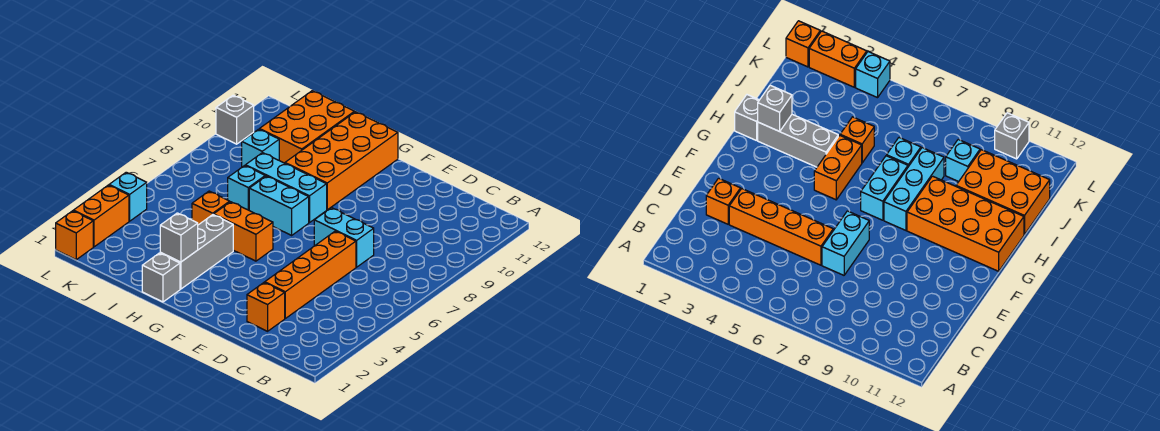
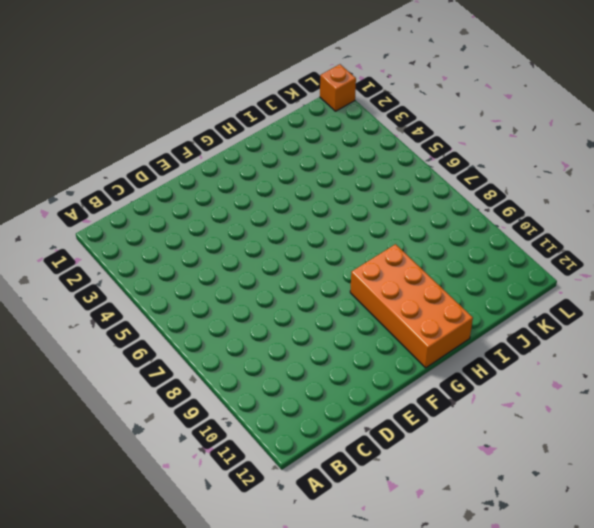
none -> orange brick D2 level 1
none -> orange brick D3:D6 level 1
none -> cyan brick D7:E7 level 1

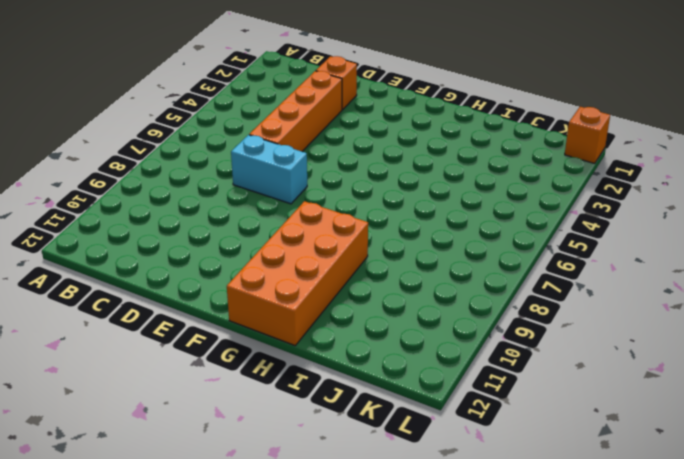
none -> orange brick G5:H5 level 1
none -> cyan brick G7:H7 level 1
none -> cyan brick G8:I8 level 1

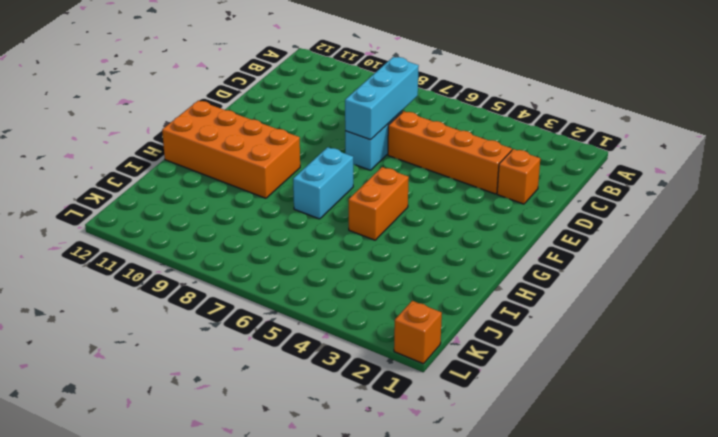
cyan brick C7:E7 level 2 -> cyan brick G8:I8 level 1
none -> grey brick H1 level 1
none -> grey brick H2:H4 level 1
none -> orange brick I5 level 1

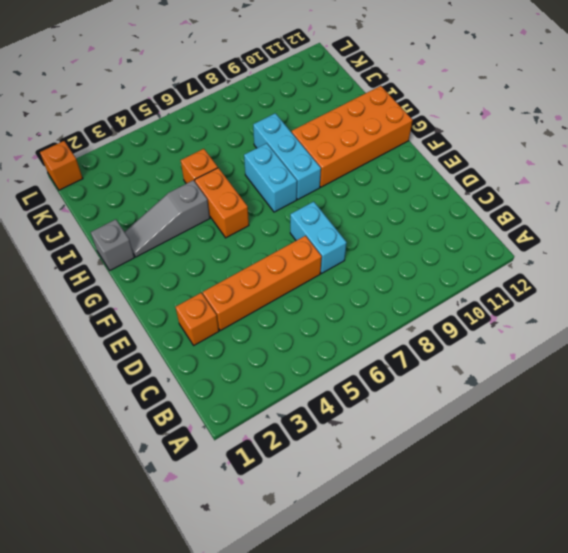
grey slope H2:H4 level 1 top 4 -> grey brick H2:H4 level 1
none -> cyan brick I7 level 1
none -> orange brick I10:J12 level 1
none -> cyan brick J9 level 1

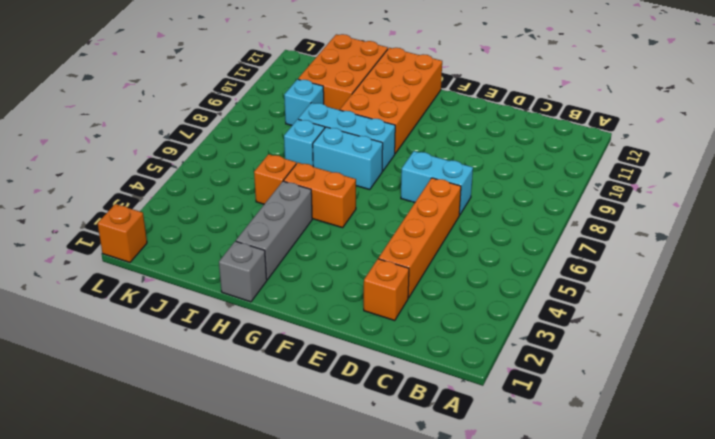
none -> orange brick L2:L3 level 1
none -> cyan brick L4 level 1
none -> grey brick L10 level 1

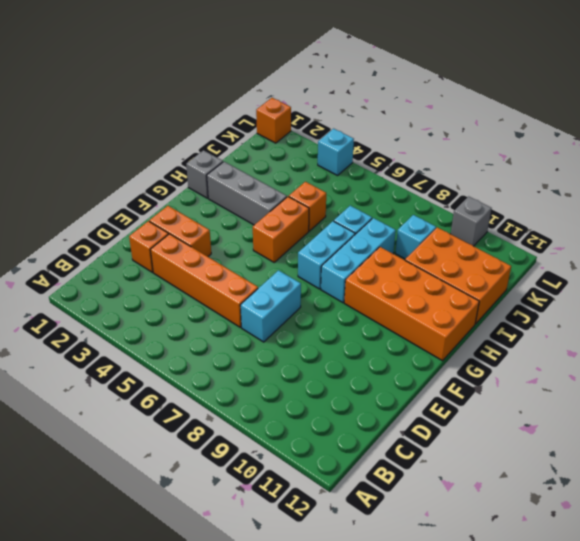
orange brick E2:E3 level 1 -> orange brick L2:L3 level 1
none -> grey brick H2 level 2

